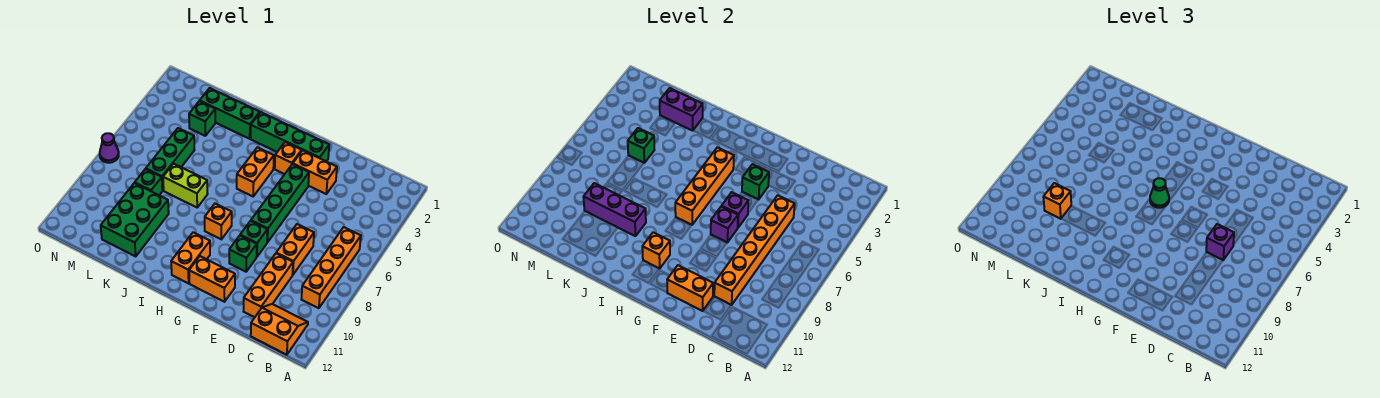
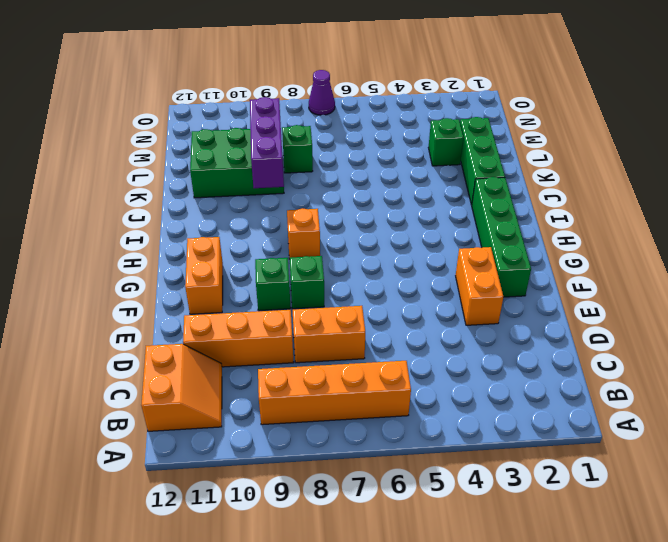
none -> green brick F4:F7 level 1
none -> orange brick G3 level 1
none -> orange brick H4:H5 level 1
none -> orange brick H10:H11 level 1

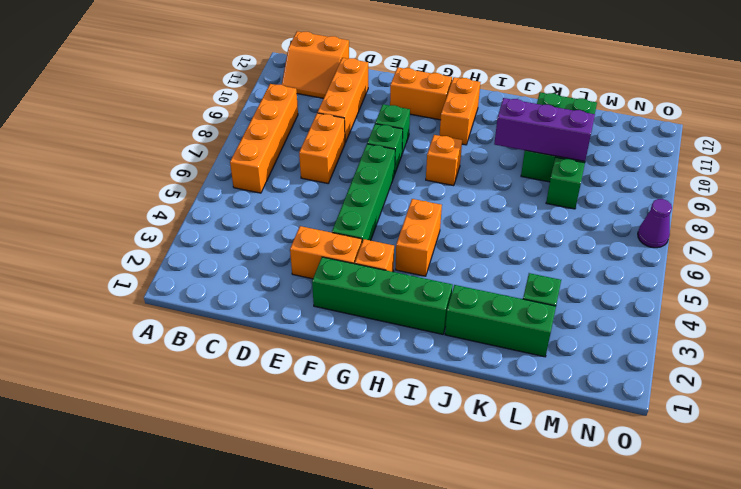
none -> lime brick J7:K7 level 1
none -> green brick L5:L7 level 1
none -> orange brick D5:D10 level 2
none -> orange brick E11:F11 level 2

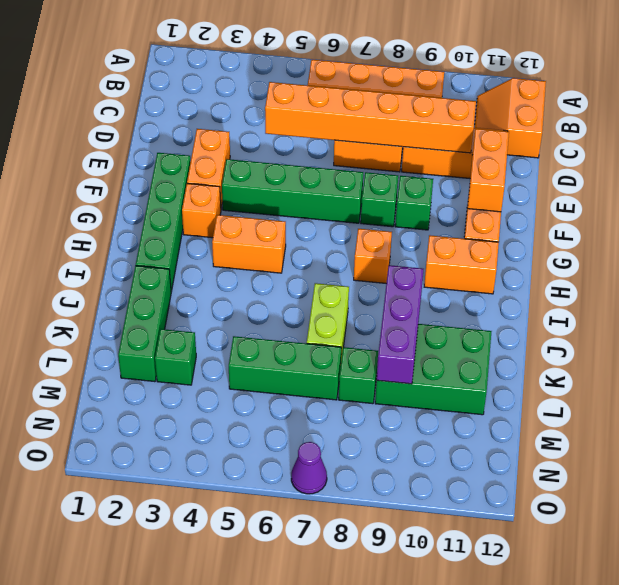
none -> green brick F4 level 2
none -> purple brick F6 level 2
none -> purple brick F7 level 2
none -> orange brick H4:H7 level 2

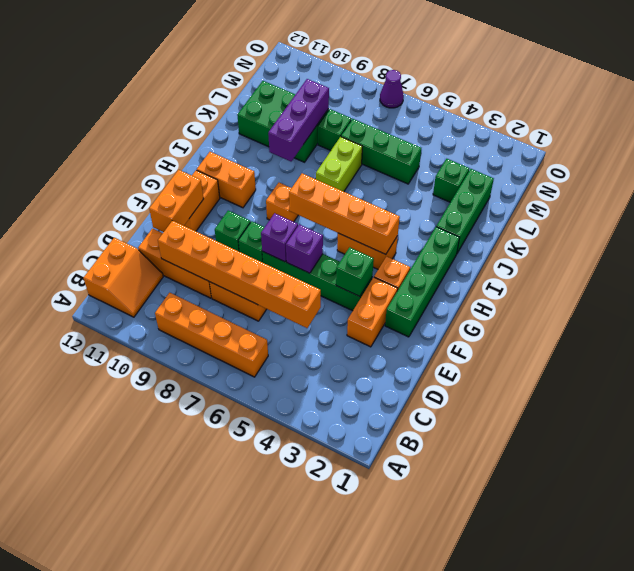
none -> orange brick H10 level 2
none -> purple brick K2:L2 level 2
none -> green brick L5 level 2
none -> purple brick D7 level 3

